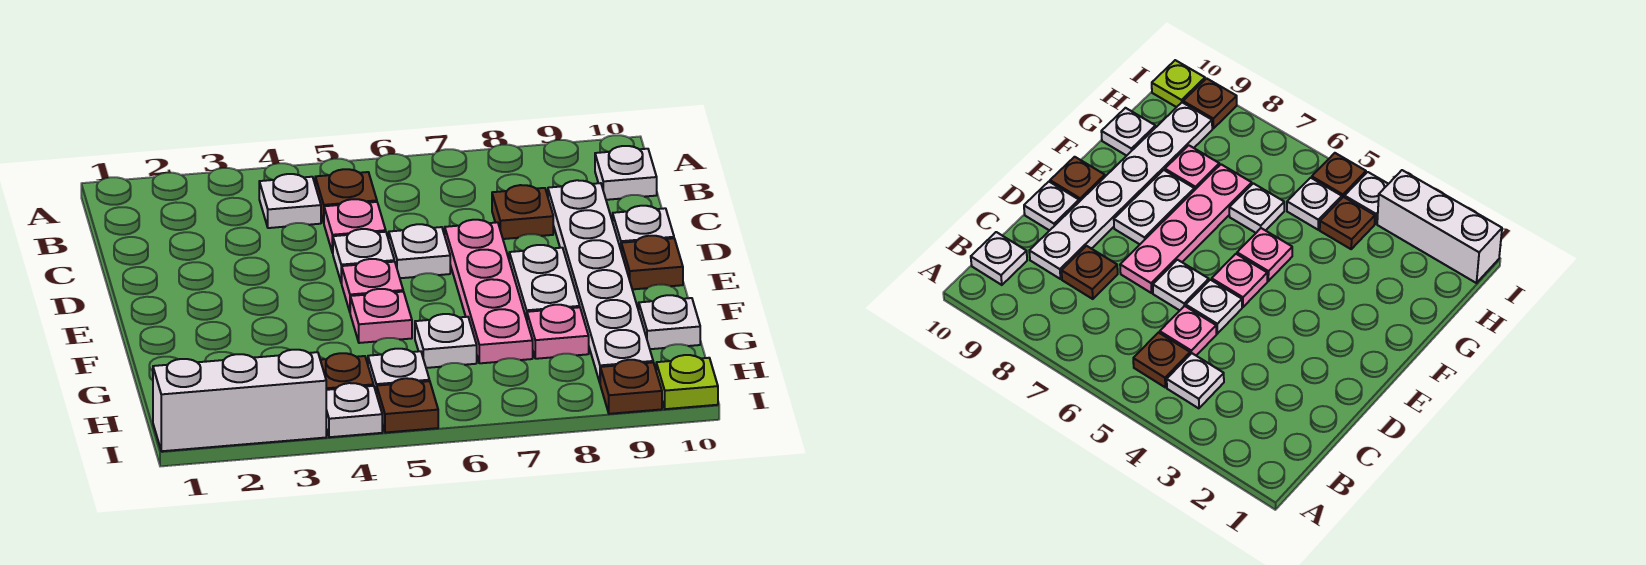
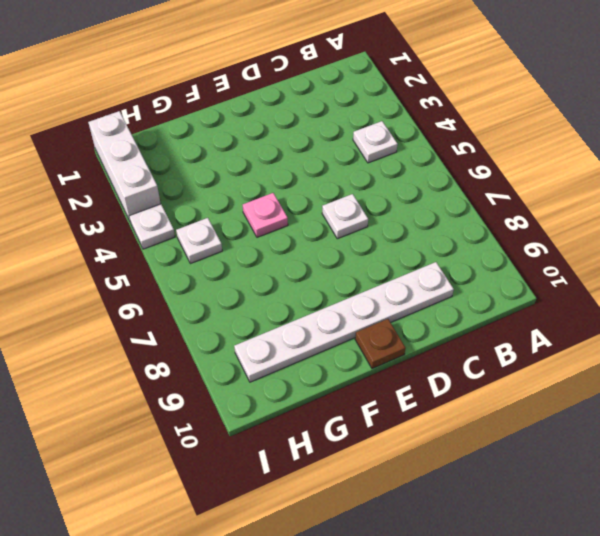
none -> brown plate B5 level 1
none -> white plate B10 level 1
none -> pink plate C5 level 1

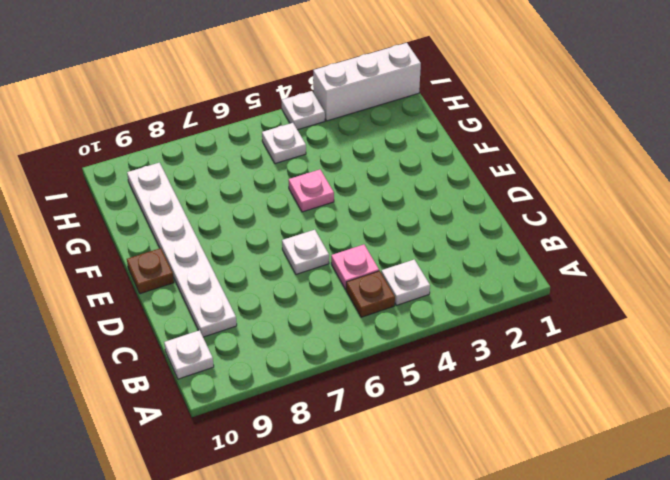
none -> brown plate C8 level 1
none -> white plate D5 level 1
none -> pink plate D7:G7 level 1

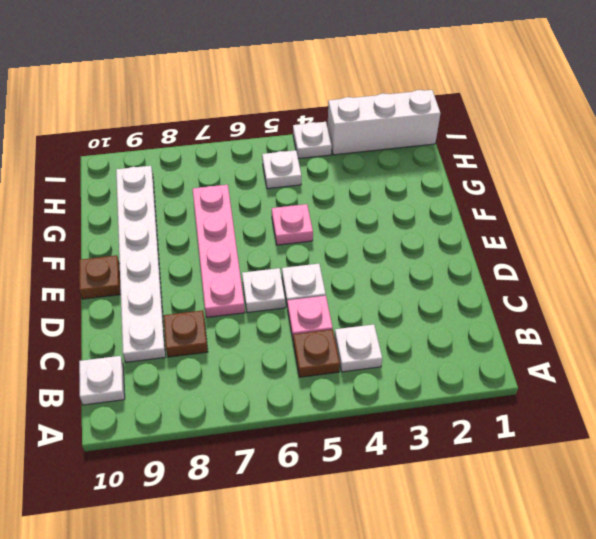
none -> white plate D10 level 1
none -> pink plate E5 level 1
none -> white plate E8:F8 level 1

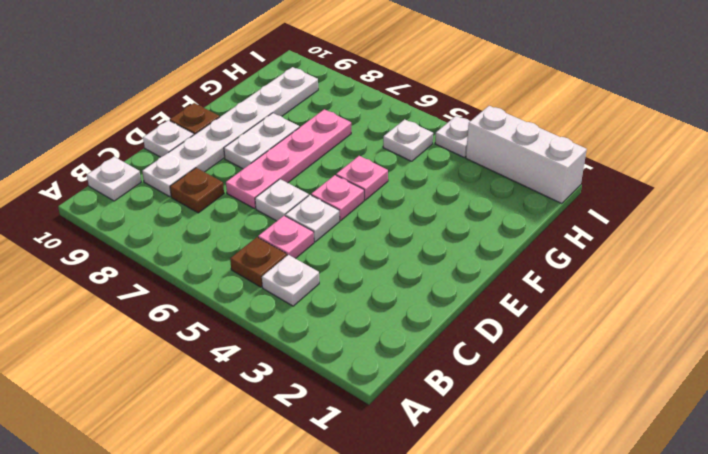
none -> white plate G6 level 1
none -> pink plate G8 level 1
none -> white plate G10 level 1

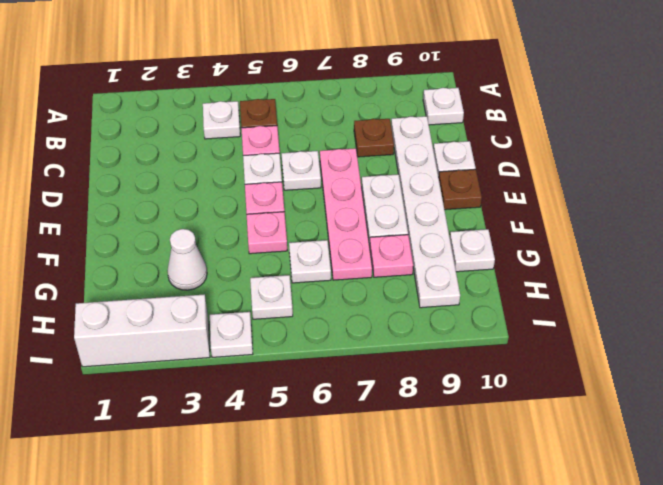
white cone G3 level 1 -> none
none -> brown plate H4 level 1
none -> brown plate I5 level 1
none -> brown plate I9 level 1

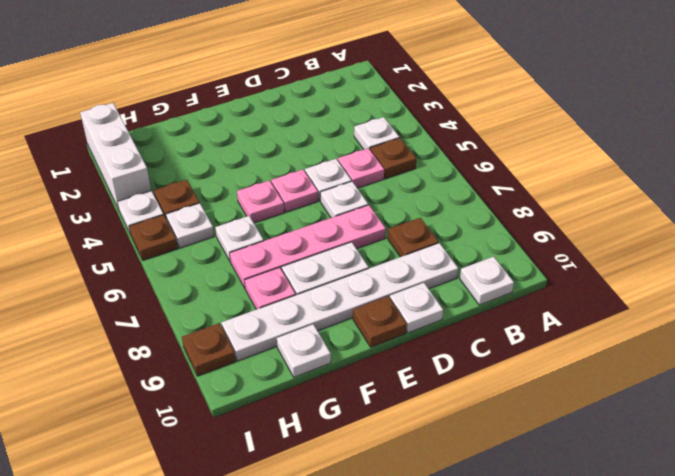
none -> lime plate I10 level 1

